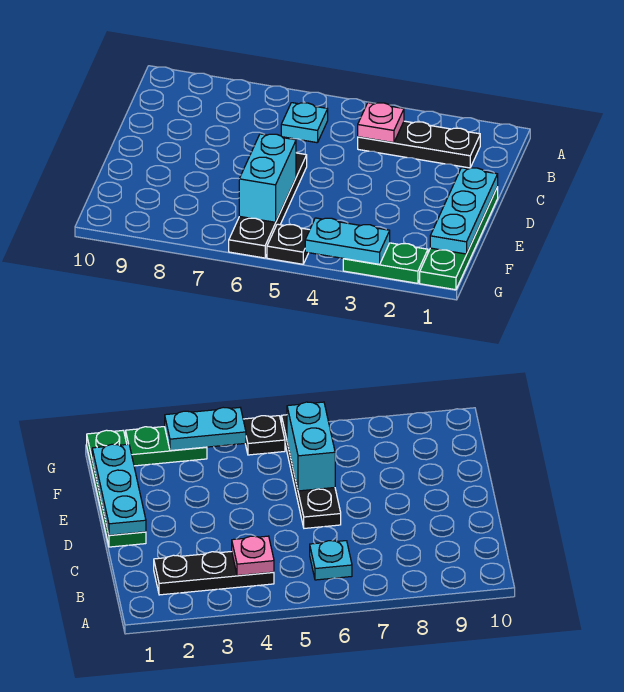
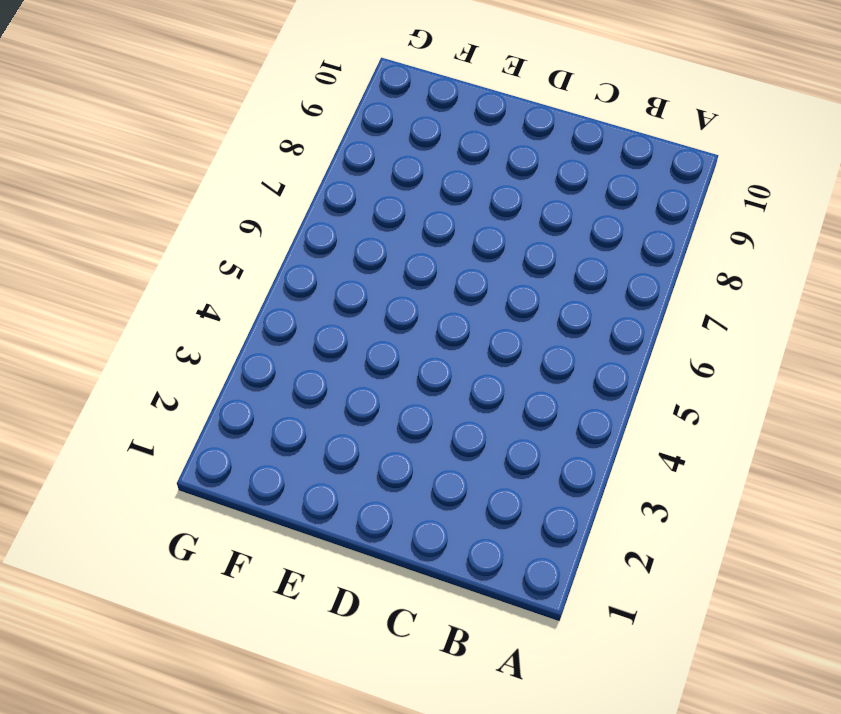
none -> black plate B2:B4 level 1
none -> cyan plate B6 level 1

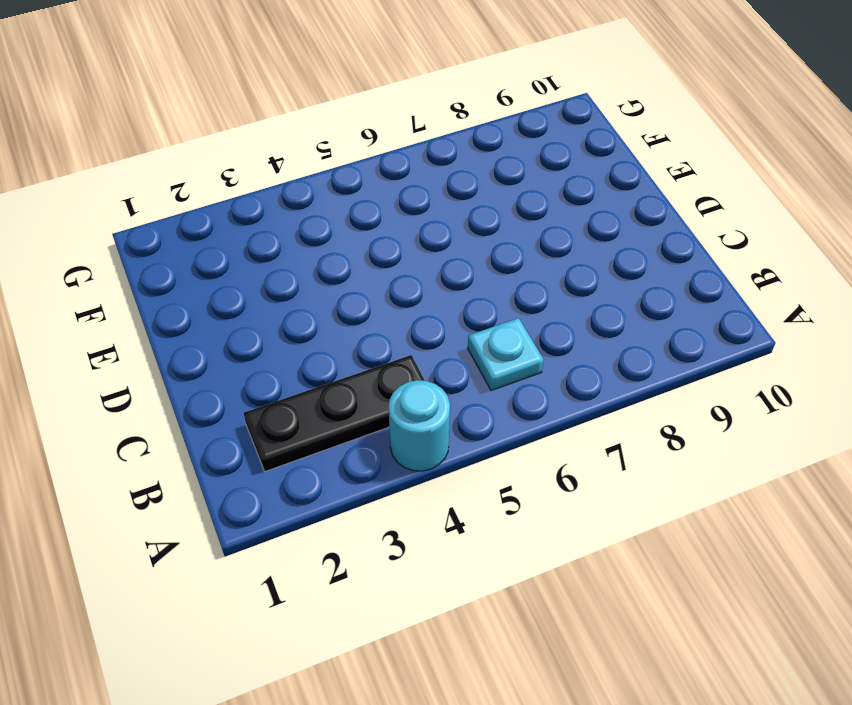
cyan round brick A4 level 1 -> none
none -> green plate D1:G1 level 1
none -> black plate D6:G6 level 1

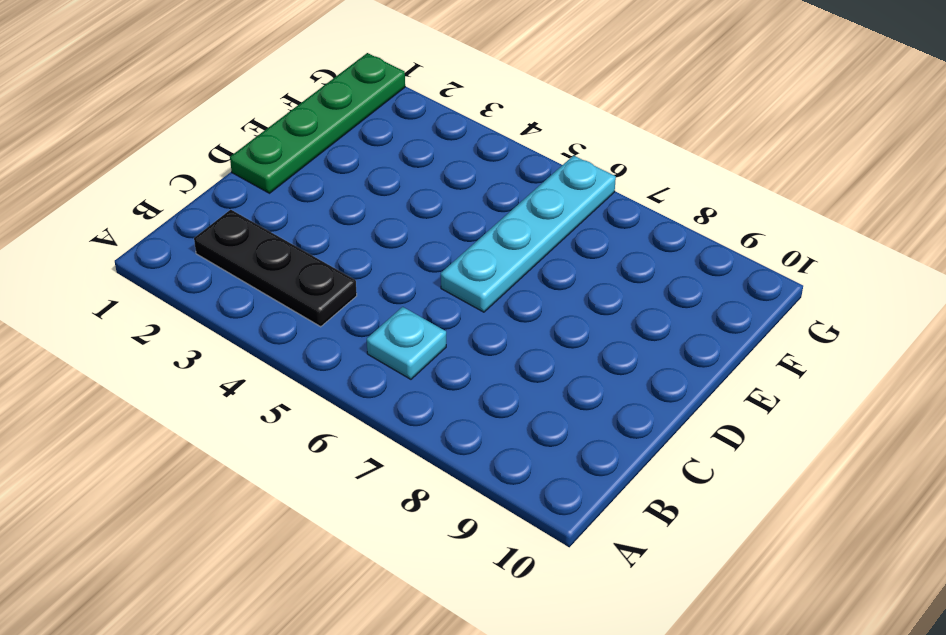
cyan plate D6:G6 level 1 -> black plate D6:G6 level 1
none -> green plate G2:G3 level 1
none -> black plate G5 level 1

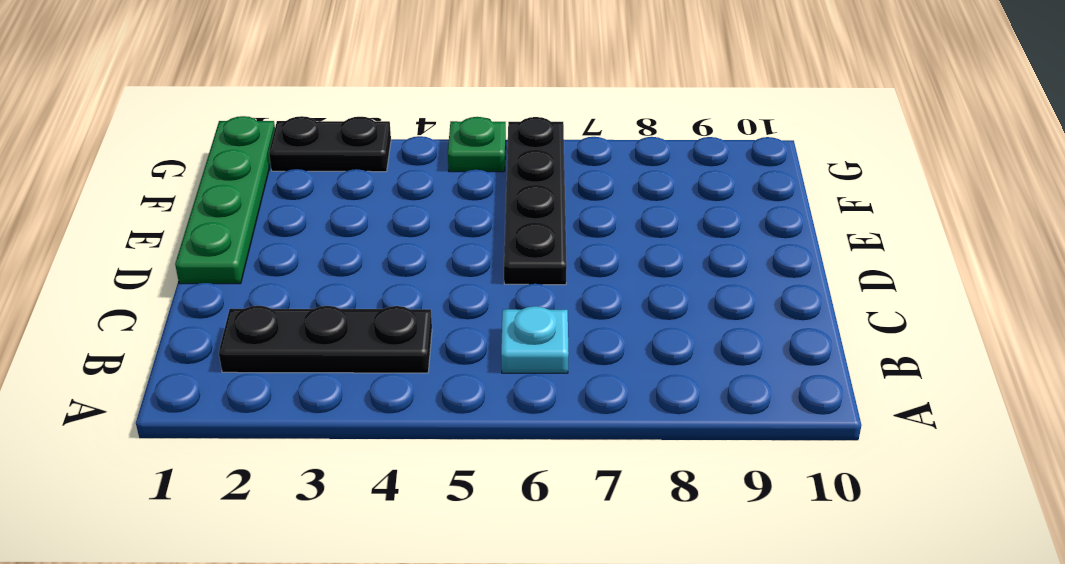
black plate G2:G3 level 1 -> green plate G2:G3 level 1
green plate G5 level 1 -> black plate G5 level 1
none -> pink plate B4 level 2
none -> cyan plate D1:F1 level 2

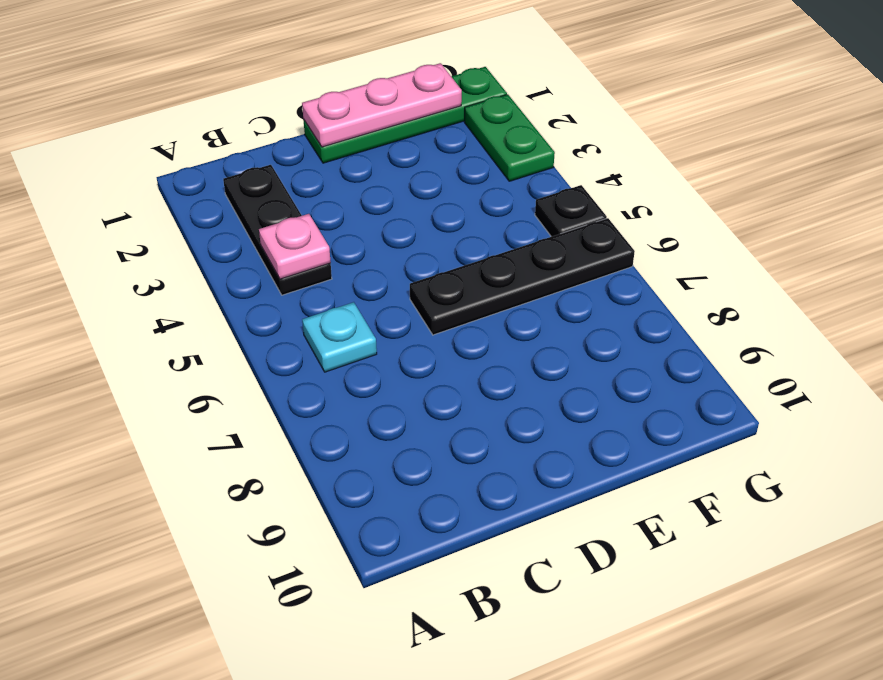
pink plate D1:F1 level 2 -> cyan plate D1:F1 level 2
none -> cyan brick E6:F6 level 2
none -> cyan plate G3:G4 level 2

